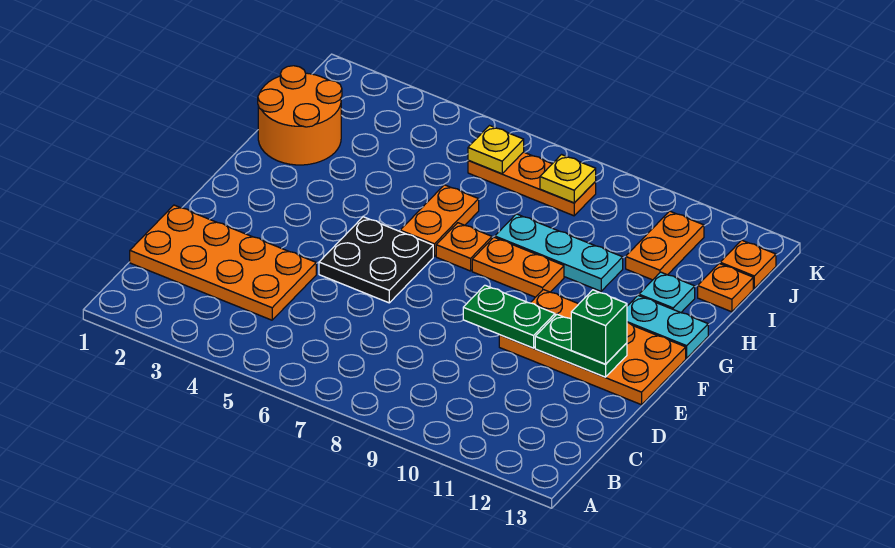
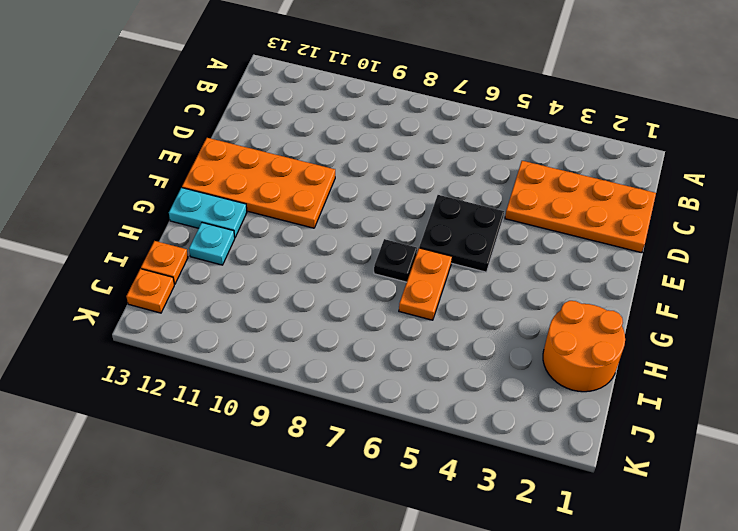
black plate G7 level 1 -> orange plate G7 level 1
none -> orange plate G8:G9 level 1
none -> cyan plate H8:H10 level 1
none -> orange plate I11:J11 level 1

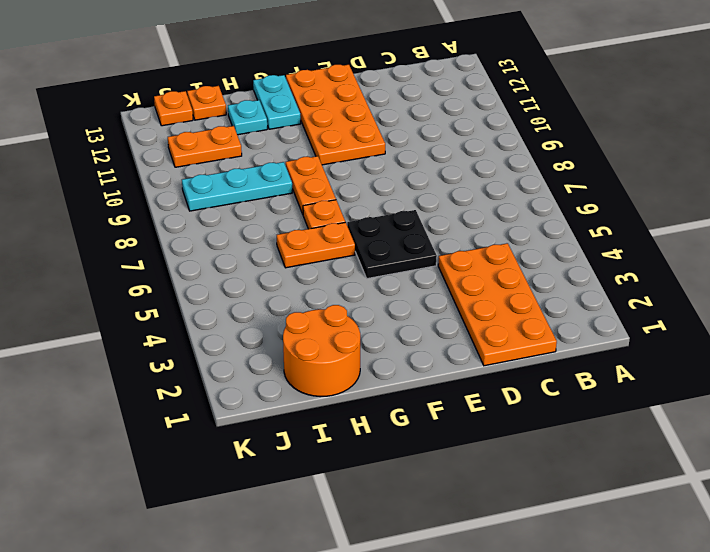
cyan plate H9:J9 level 1 -> cyan plate H8:H10 level 1
none -> orange plate J6:J8 level 1
none -> green plate E9:E10 level 2
none -> green plate E11:E12 level 2

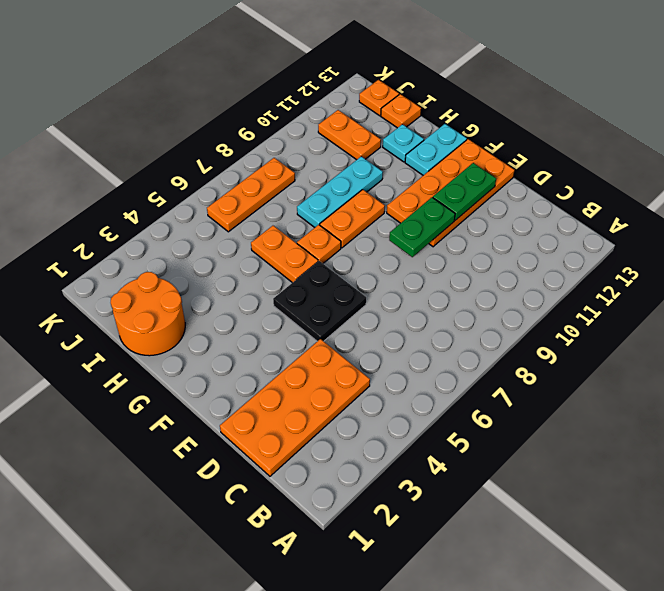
none -> yellow plate J6 level 2
none -> yellow plate J8 level 2
none -> green brick E12 level 3

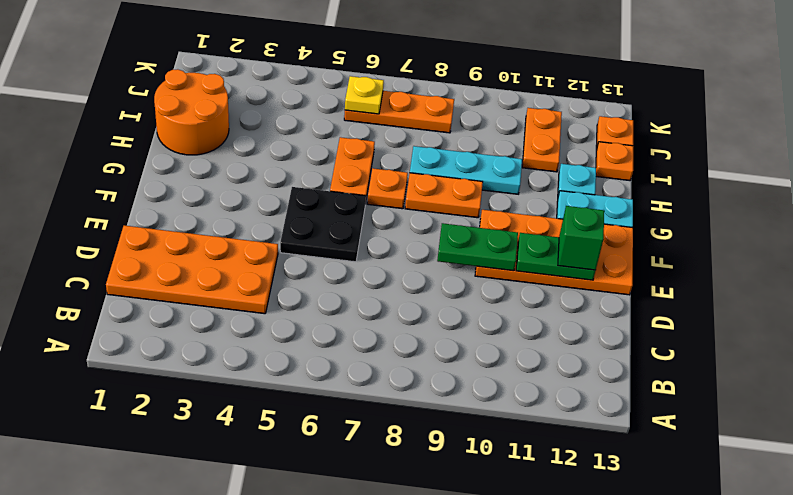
none -> yellow plate J8 level 2

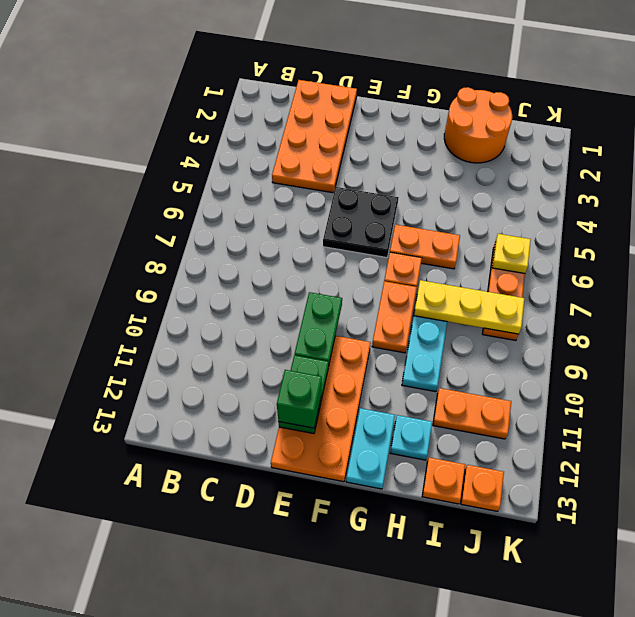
yellow plate H8:J8 level 2 -> yellow plate J8 level 2

